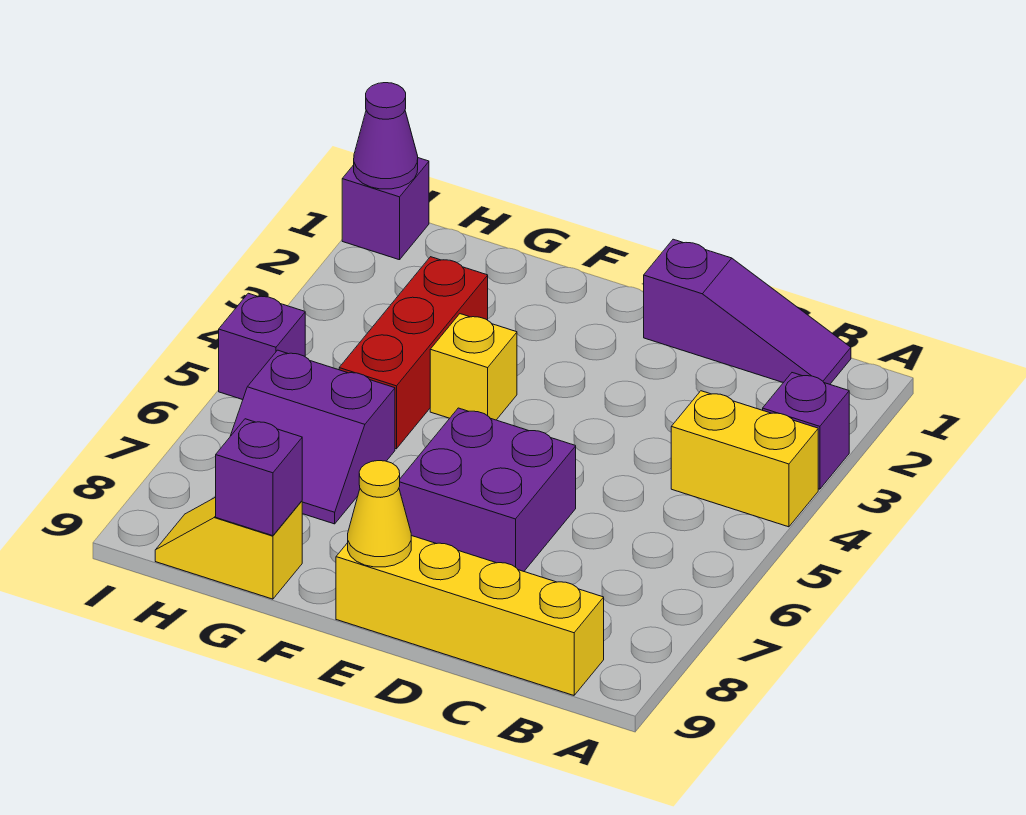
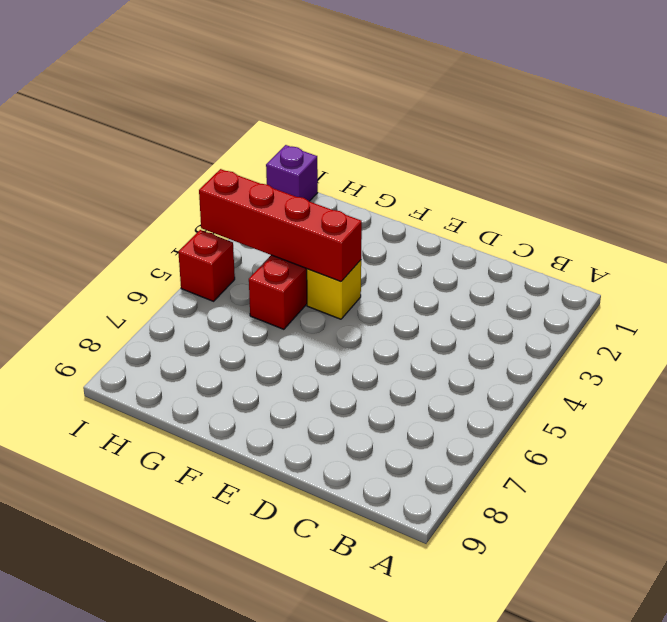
red brick F4:I4 level 2 -> none
red brick I5 level 1 -> purple brick I5 level 1
none -> purple brick A3 level 1
none -> yellow brick A4:B4 level 1
none -> purple slope B1:D1 level 1 top D

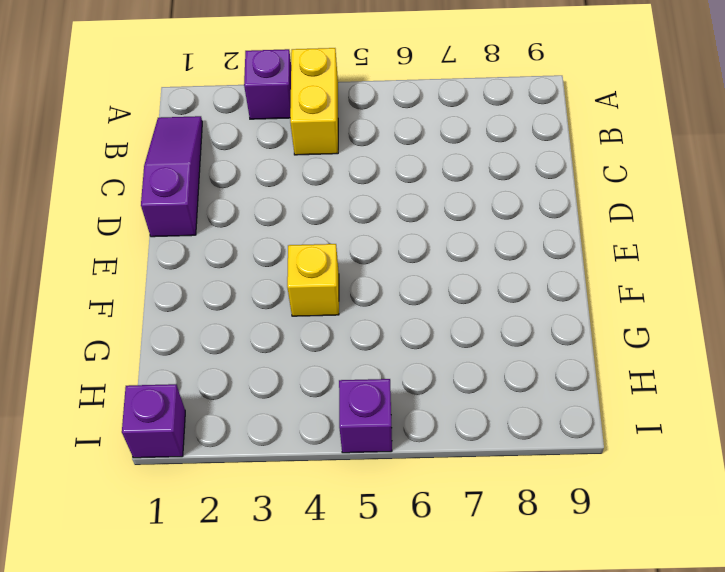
none -> yellow brick B9:E9 level 1
none -> purple brick D6:E7 level 1
none -> red brick G3:G5 level 1

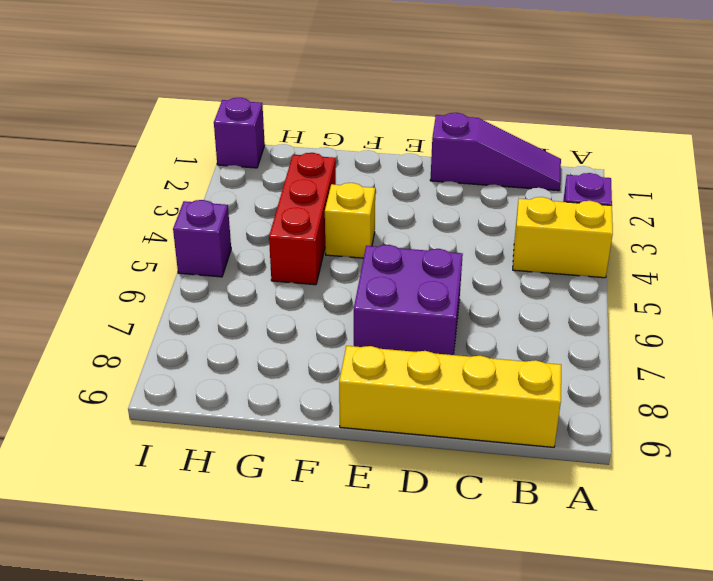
none -> purple slope G6:H7 level 1 top 6
none -> yellow slope G9:H9 level 1 top G
none -> yellow cone E9 level 2

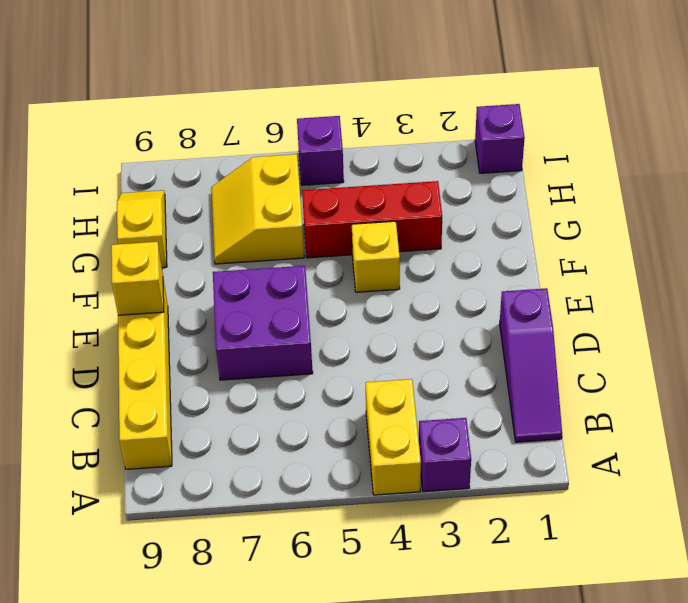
yellow brick E9 level 2 -> yellow cone E9 level 2
yellow slope G6:H7 level 1 top 6 -> purple slope G6:H7 level 1 top 6
none -> purple brick G9 level 2
none -> purple cone I1 level 2

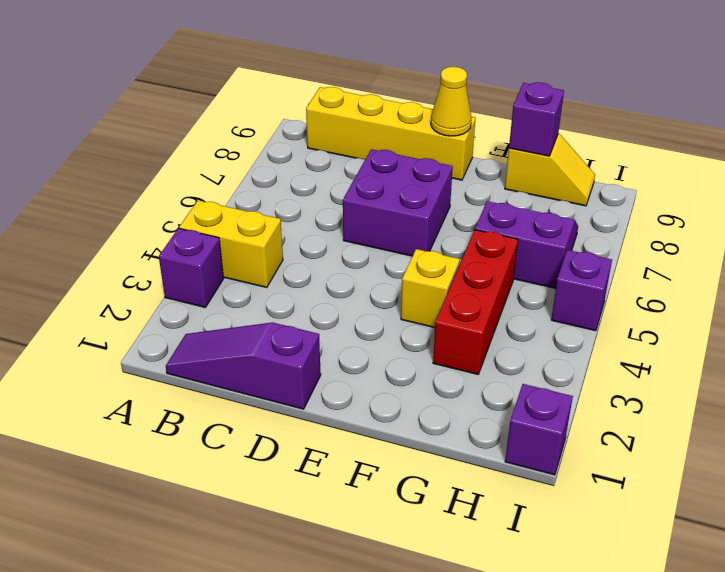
none -> purple cone I1 level 2

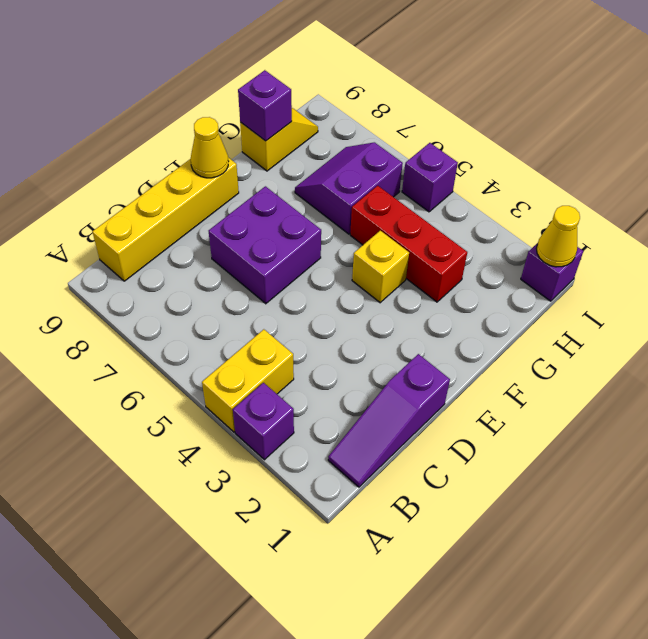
yellow cone I1 level 2 -> purple cone I1 level 2

